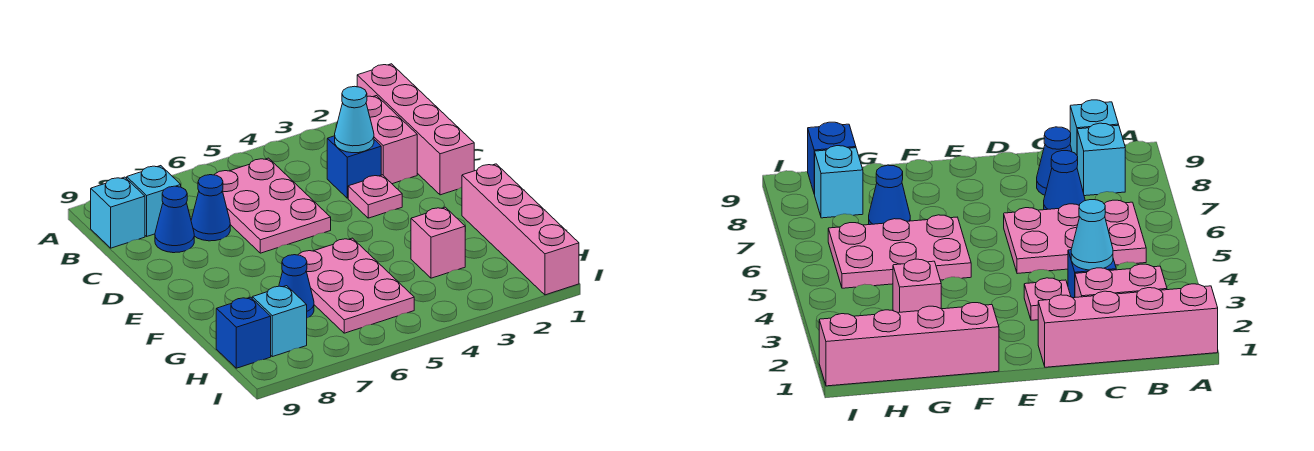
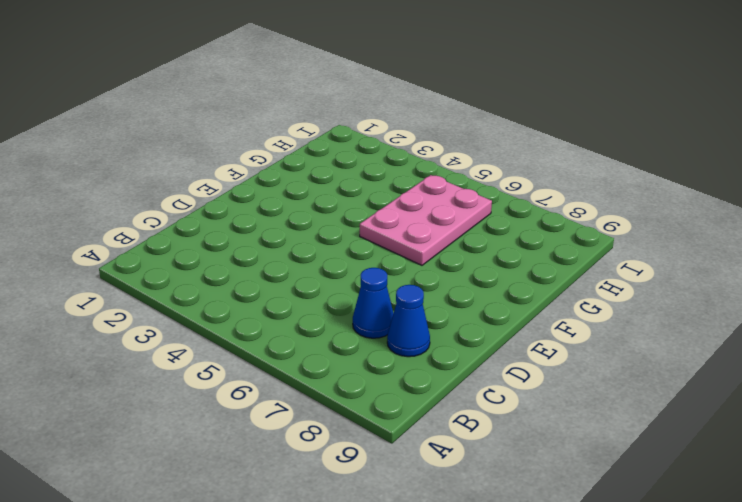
none -> pink brick A1:D1 level 1
none -> pink brick B2:C2 level 1
none -> pink plate B5:D6 level 1

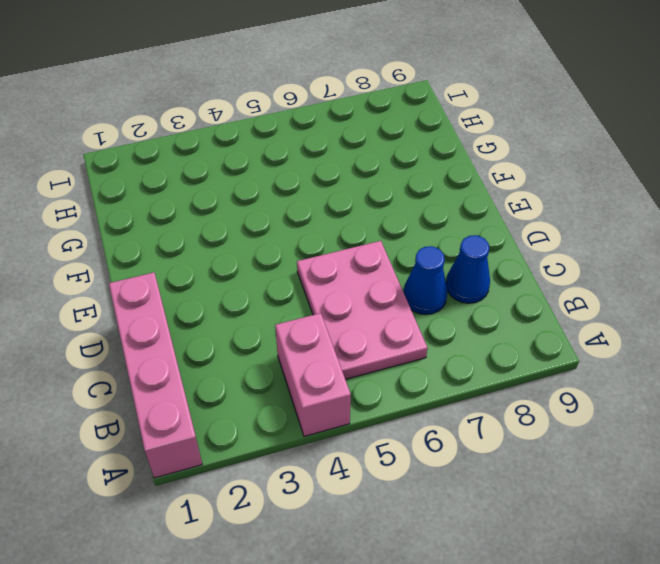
pink brick A4:B4 level 1 -> pink brick B2:C2 level 1
none -> cyan brick B8 level 1
none -> cyan brick B9 level 1
none -> blue brick C3 level 1

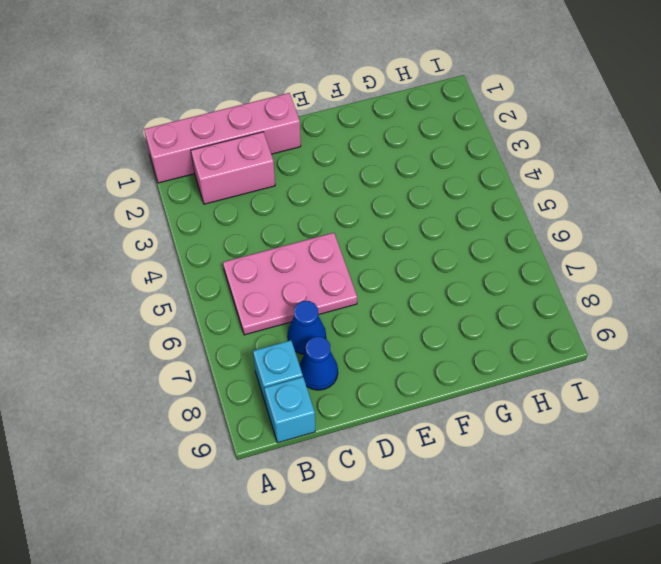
none -> blue brick C3 level 1
none -> pink plate D3 level 1
none -> pink brick F1:I1 level 1

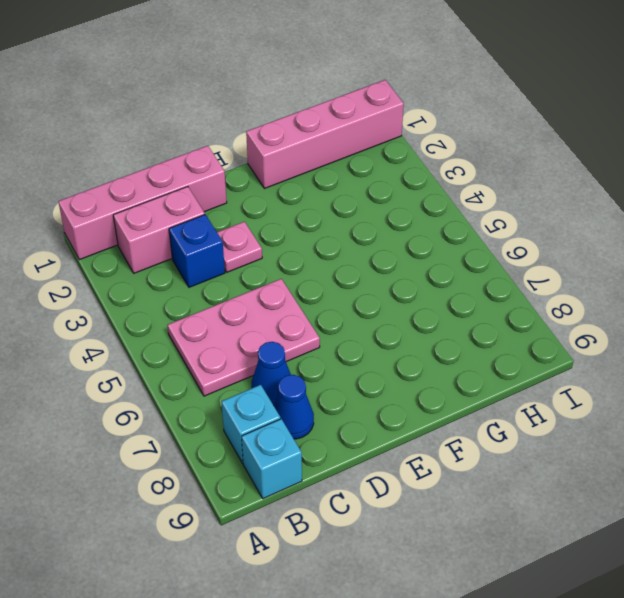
none -> pink plate F5:H6 level 1
none -> pink brick G3 level 1
none -> blue cone G7 level 1

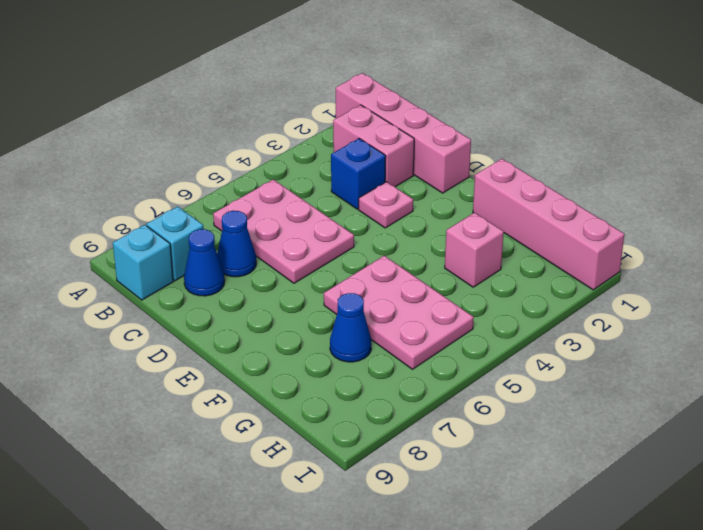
none -> cyan brick H8 level 1
none -> blue brick H9 level 1
none -> cyan cone C3 level 2

